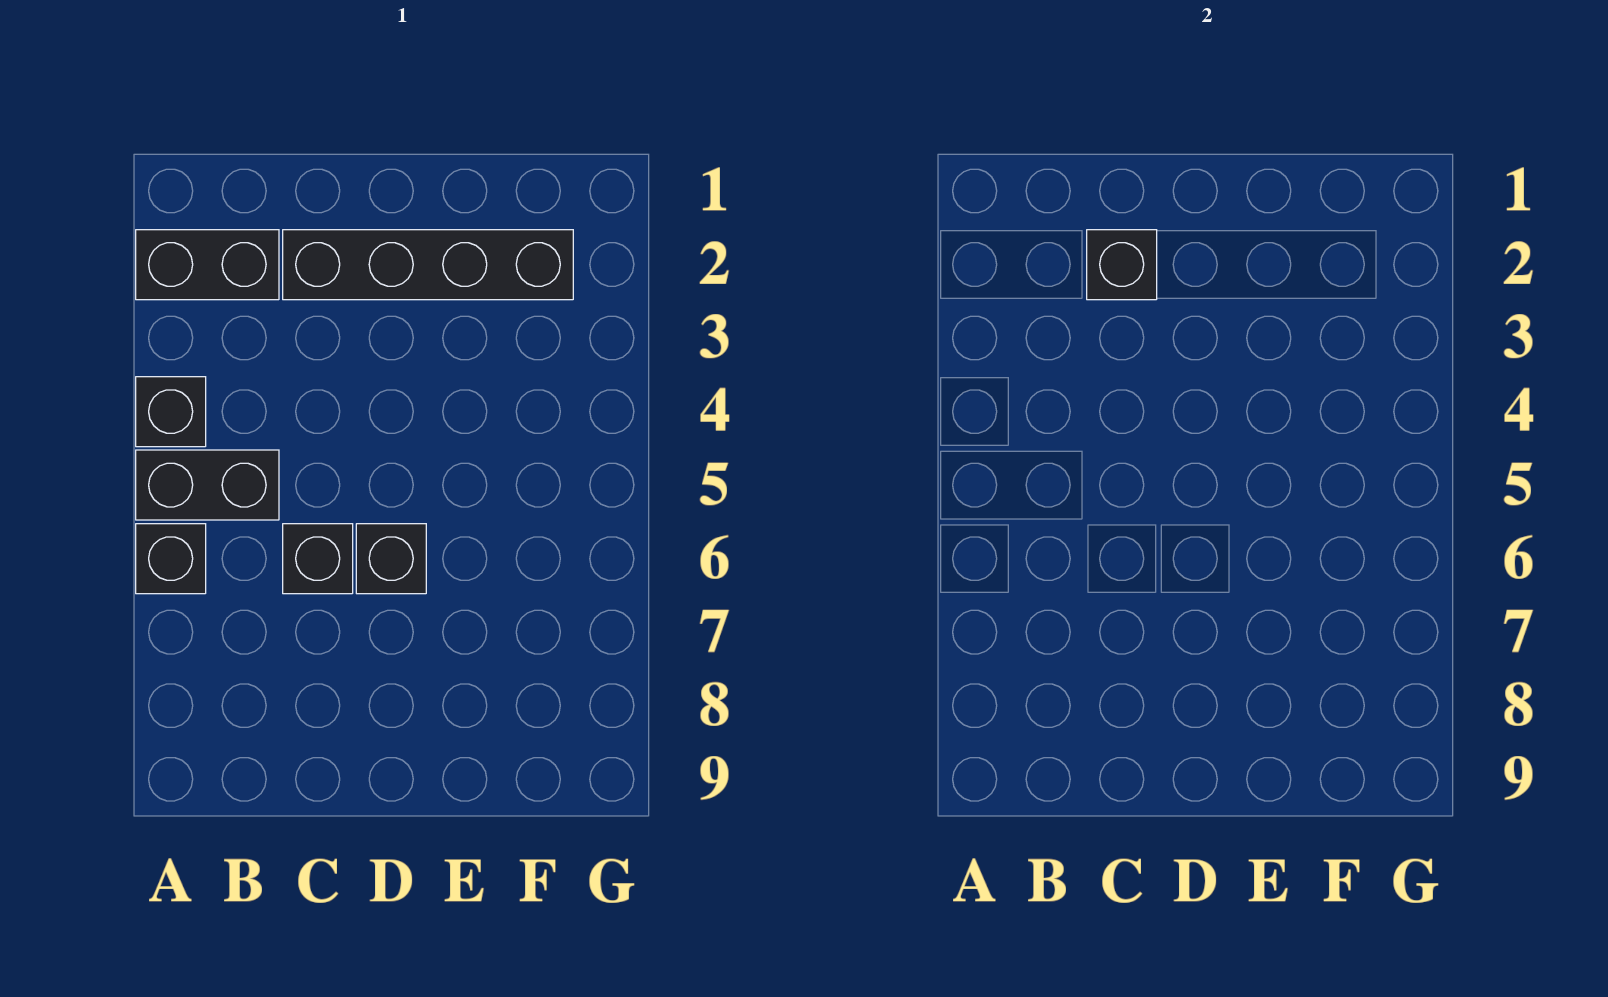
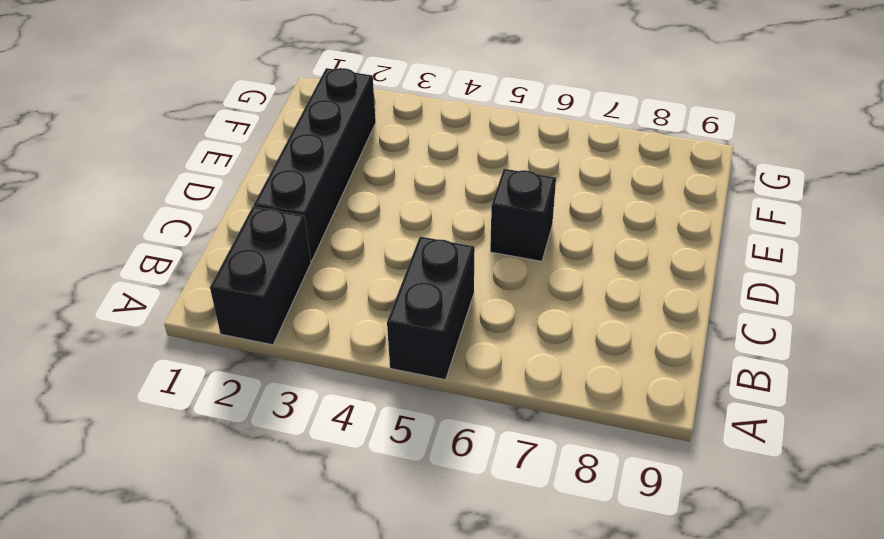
none -> black brick A4 level 1
none -> black brick A6 level 1

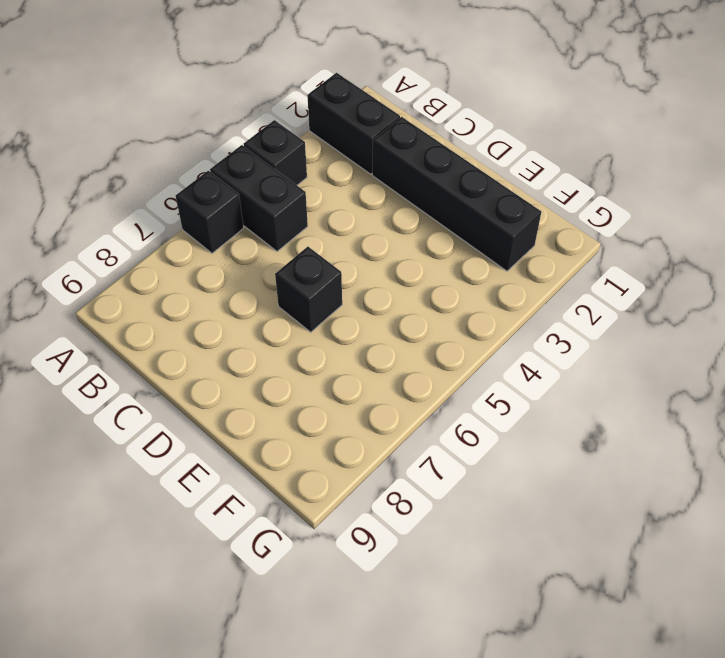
none -> black brick C6 level 1
none -> black brick C2 level 2

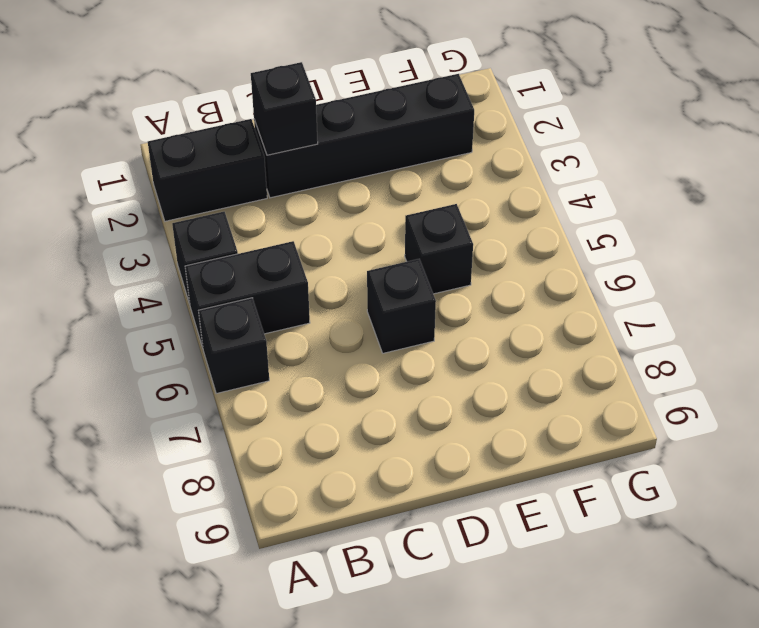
black brick E5 level 1 -> black brick C6 level 1

